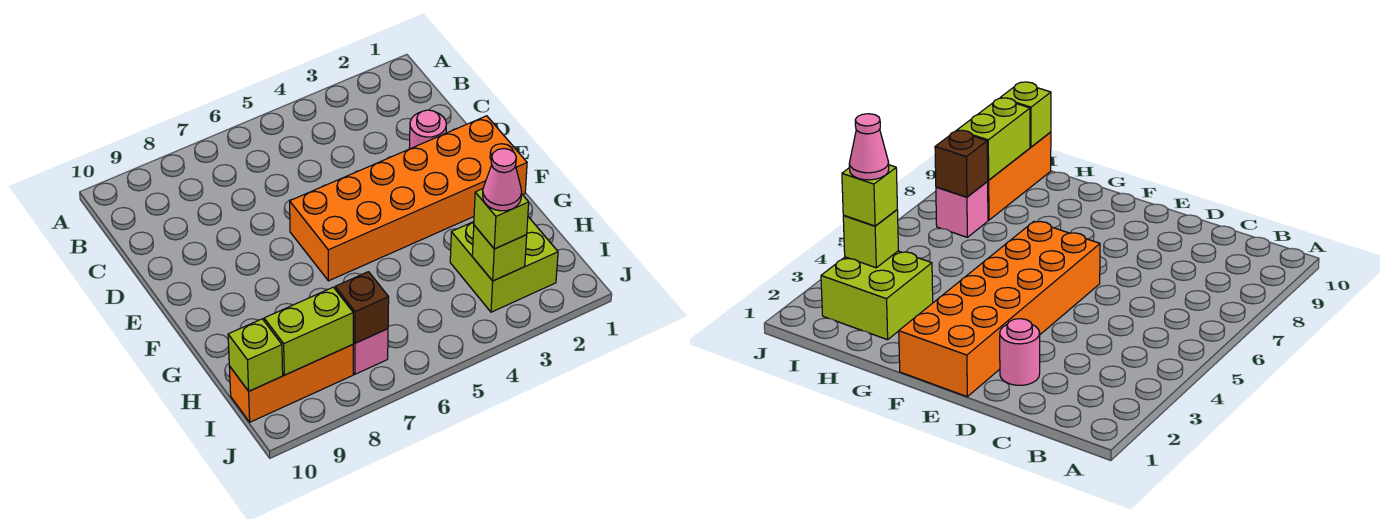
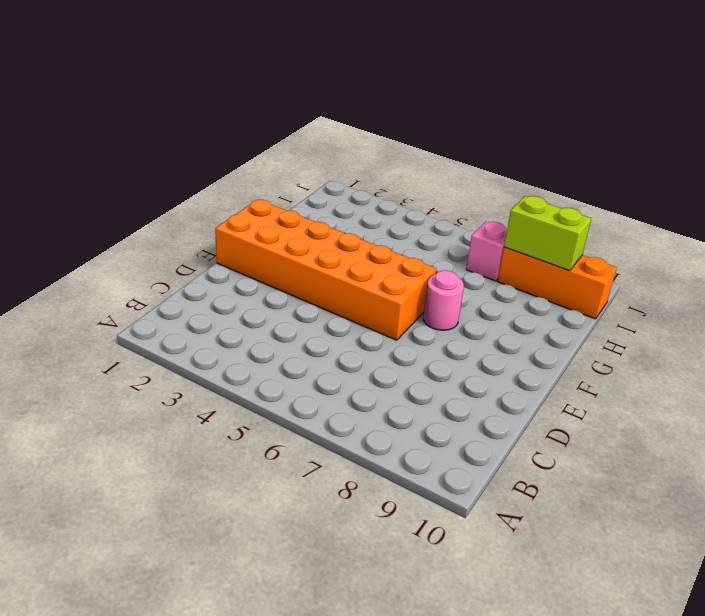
pink round brick F7 level 1 -> pink round brick D2 level 1
none -> lime brick H2:I3 level 1
none -> lime brick I3 level 2

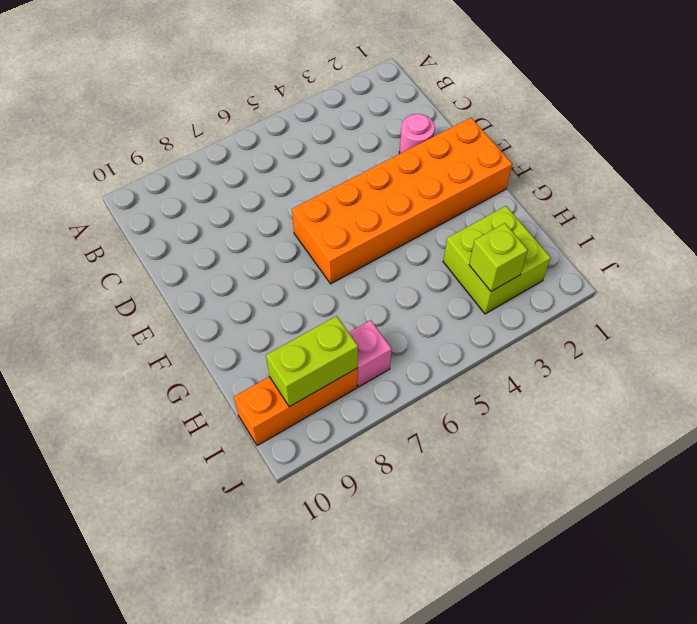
none -> brown brick I7 level 2
none -> lime brick I10 level 2

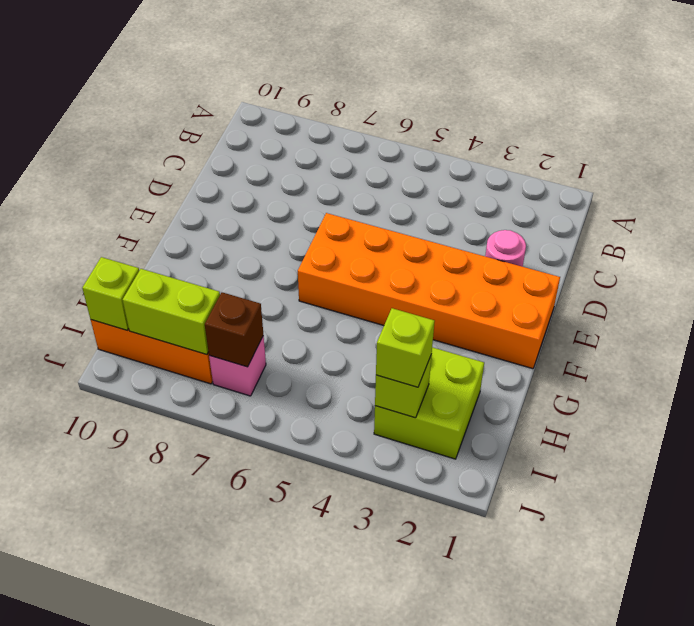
none -> pink cone I3 level 4

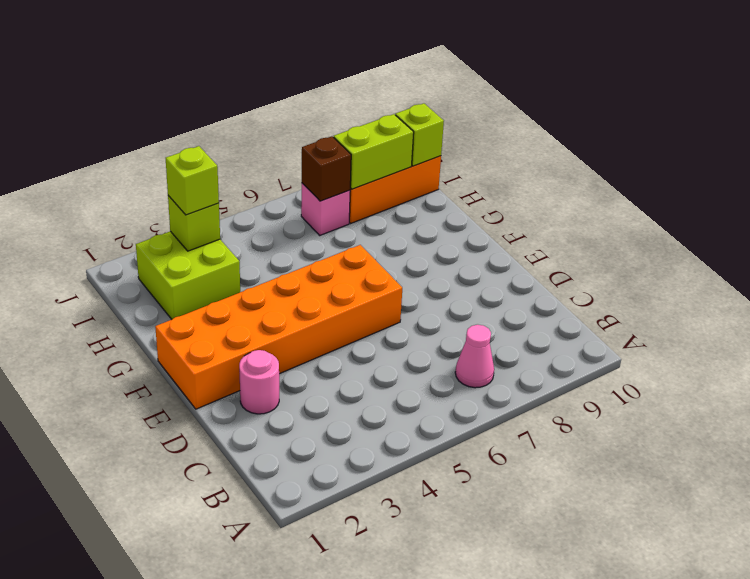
pink cone B7 level 1 -> pink cone I3 level 4

